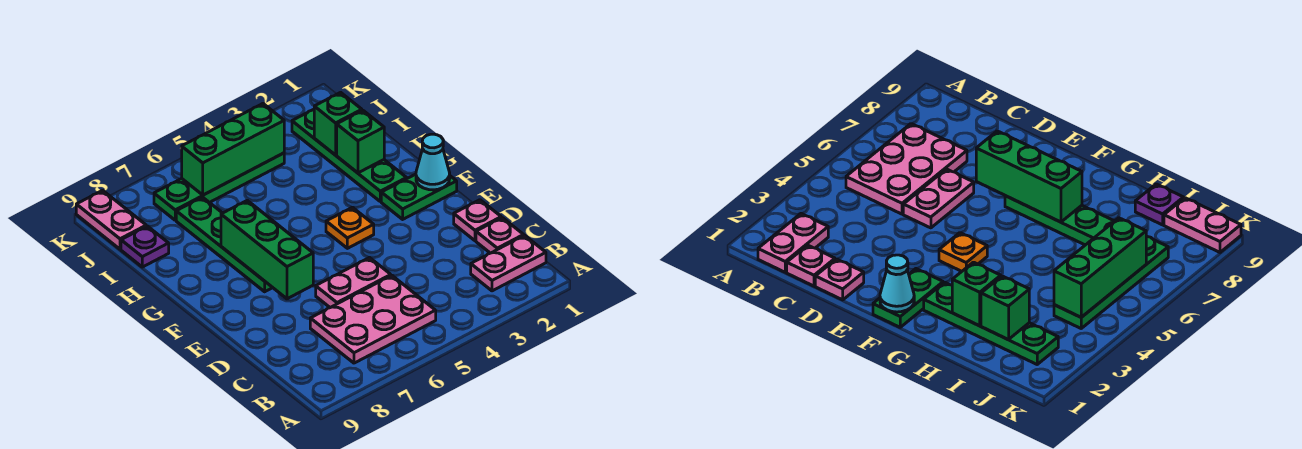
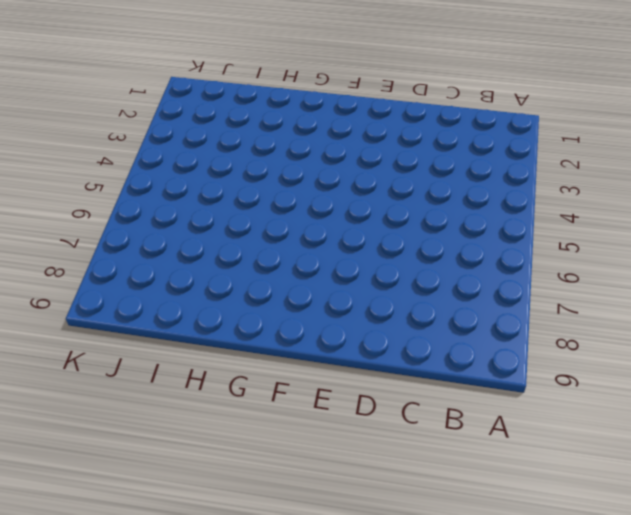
none -> pink plate B1:B2 level 1
none -> pink plate B5:C7 level 1
none -> pink plate C1 level 1

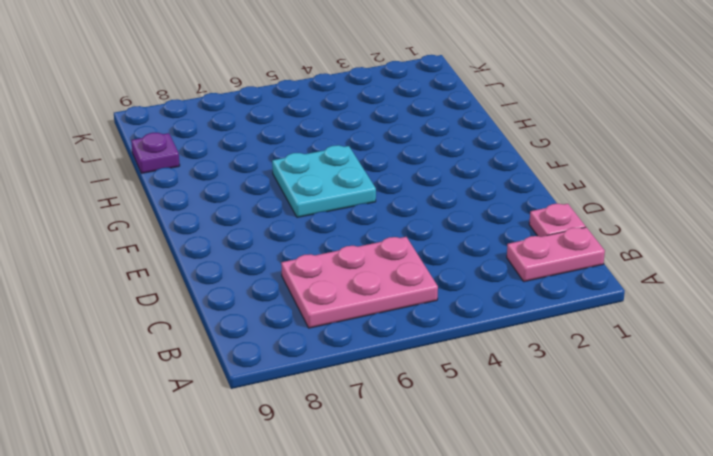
cyan plate F5:G6 level 1 -> none
none -> pink plate D1 level 1
none -> pink plate D5:D6 level 1
none -> green plate F1:F2 level 1

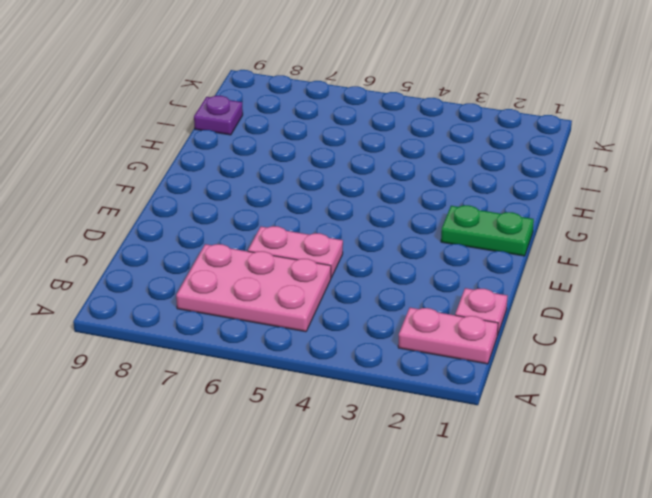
none -> pink plate D1 level 1
none -> orange plate F4 level 1
none -> green plate F7:I7 level 1

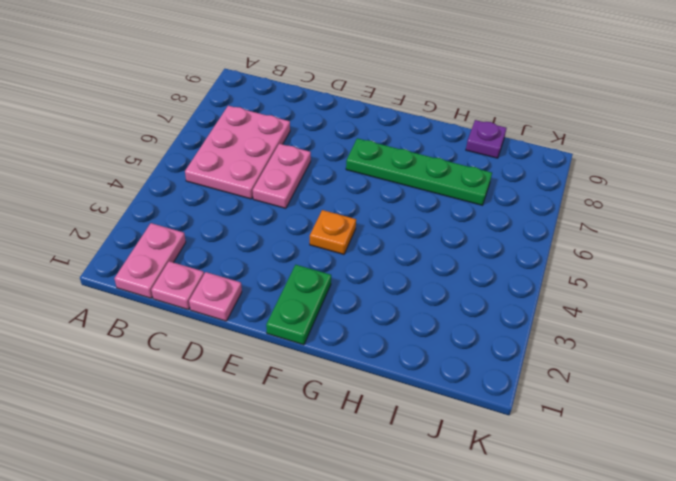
none -> green plate G2:J2 level 1
none -> green plate J4:J7 level 1
none -> pink plate J9:K9 level 1

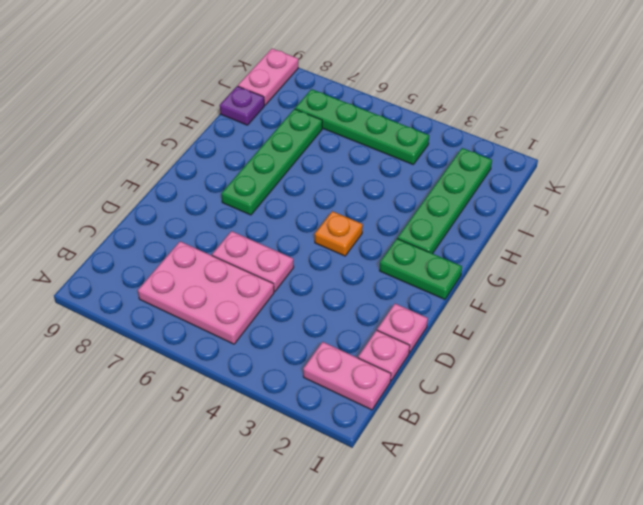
none -> green brick E7:G7 level 2
none -> cyan cone F1 level 2
none -> green brick H2 level 2

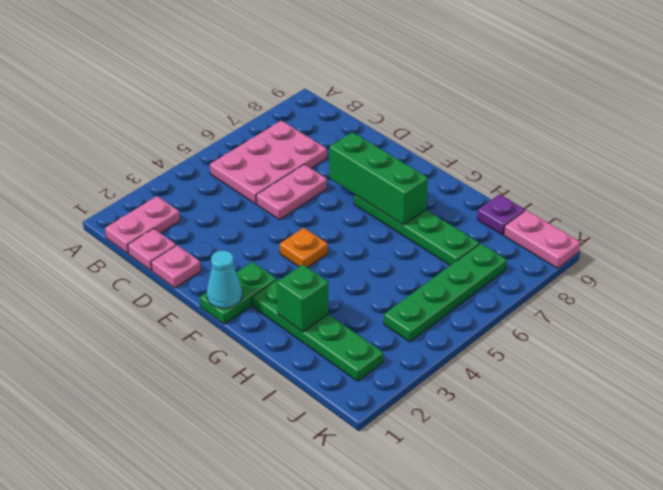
none -> green brick I2 level 2
none -> green brick J4:J6 level 2

